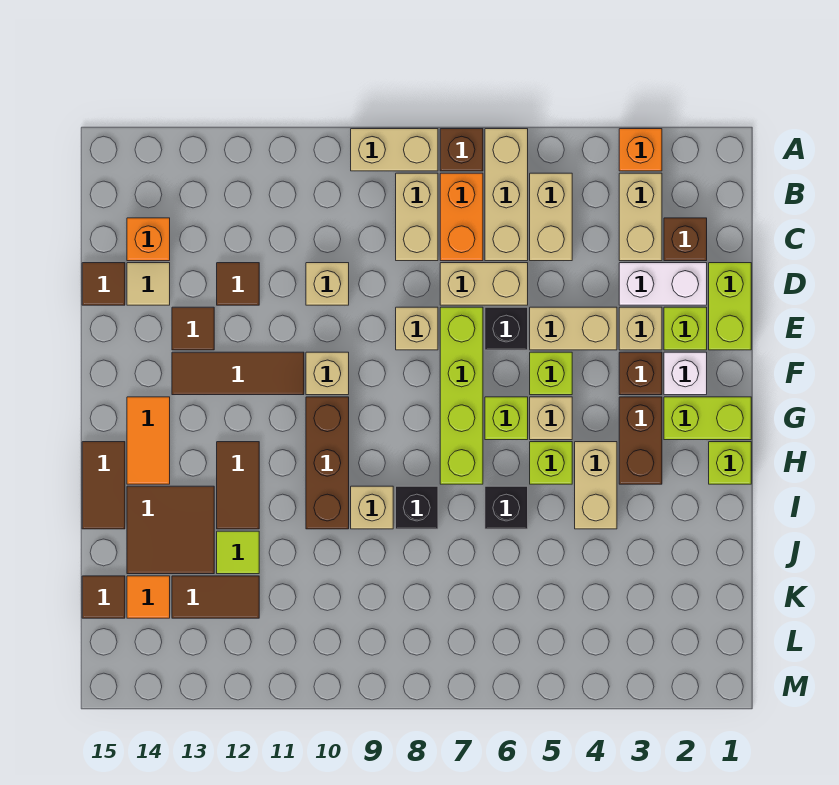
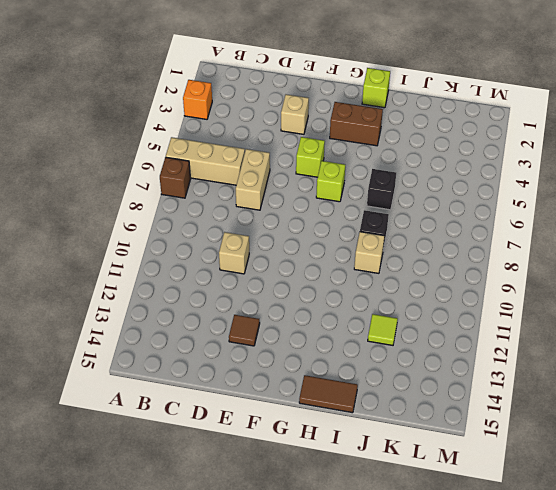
none -> tan brick A8:A9 level 1
none -> tan brick B3:C3 level 1
none -> tan brick B5:C5 level 1
none -> orange brick B7:C7 level 1

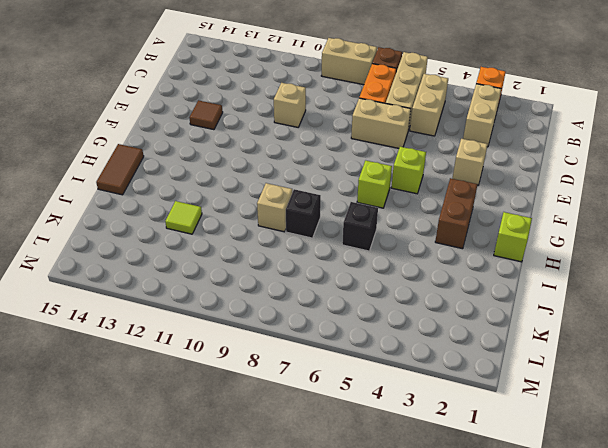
none -> tan brick B8:C8 level 1
none -> brown brick C2 level 1
none -> orange brick C14 level 1
none -> lime brick D1:E1 level 1

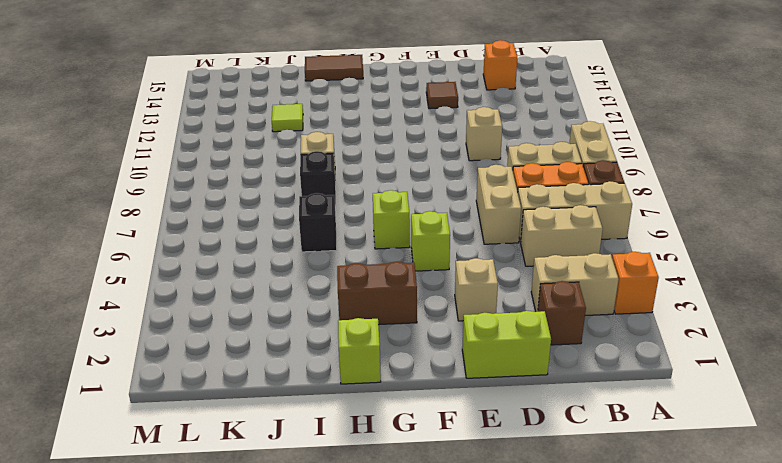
none -> white brick D2:D3 level 1
none -> brown tile D12 level 1
none -> tan tile D14 level 1
none -> brown tile D15 level 1

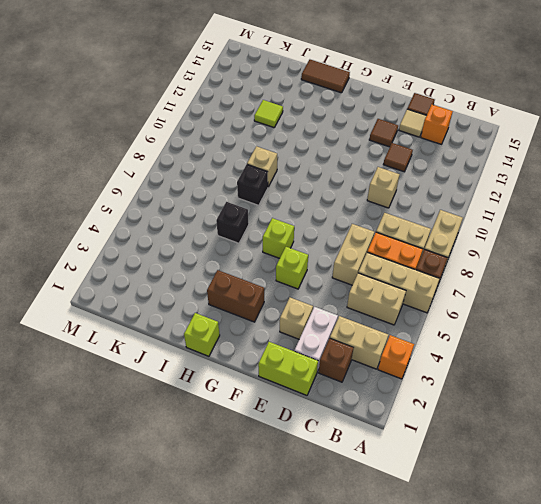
none -> lime brick E2 level 1
none -> tan brick E4:E5 level 1
none -> black brick E6 level 1
none -> lime brick E7:H7 level 1

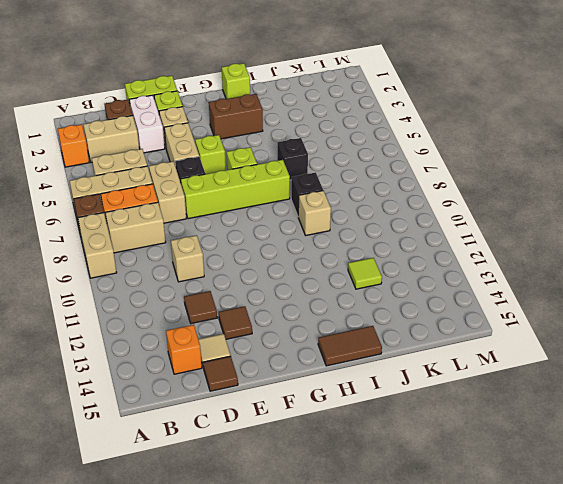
none -> tan brick E8 level 1
none -> white brick F2 level 1
none -> brown brick F3 level 1
none -> tan brick F10 level 1

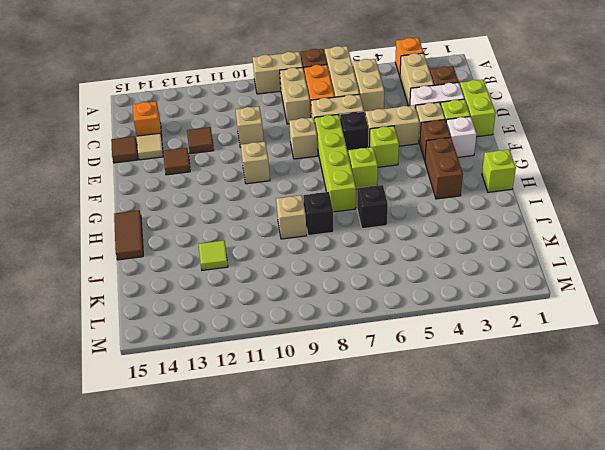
none -> brown tile F11:F13 level 1
none -> lime brick G1:G2 level 1
none -> tan brick G5 level 1
none -> brown brick G10:I10 level 1

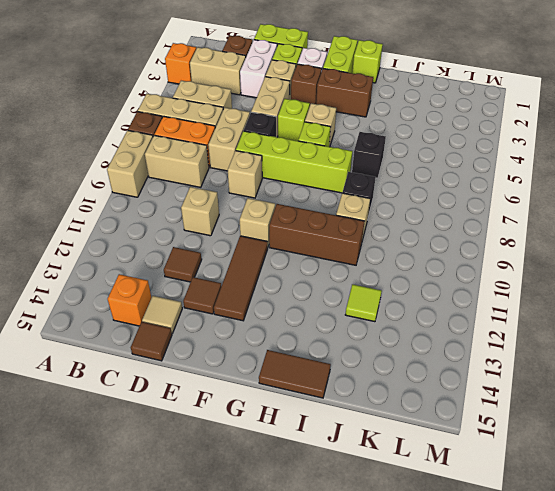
none -> orange tile G14:H14 level 1
none -> tan brick H4:I4 level 1
none -> lime brick H5 level 1
none -> brown tile H12:I12 level 1

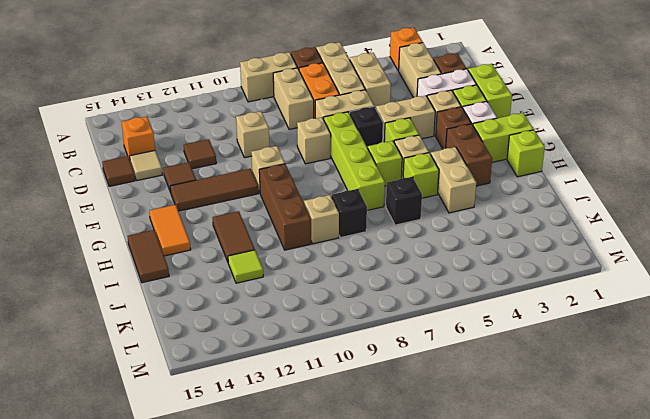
none -> brown tile I13:J14 level 1
none -> brown tile K12:K13 level 1
none -> orange tile K14 level 1
none -> brown tile K15 level 1

